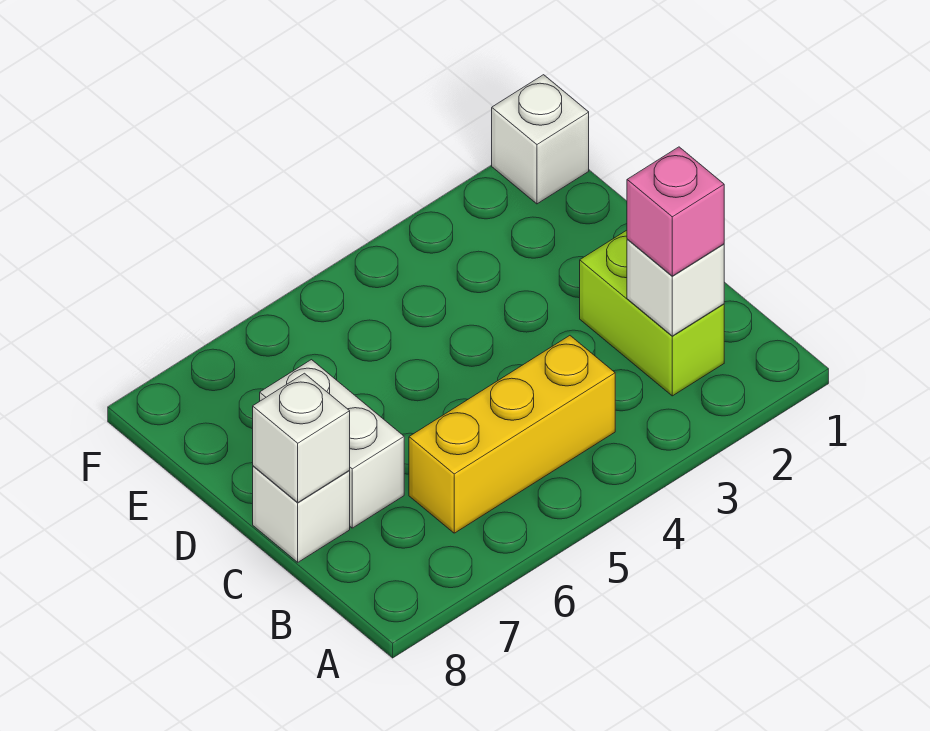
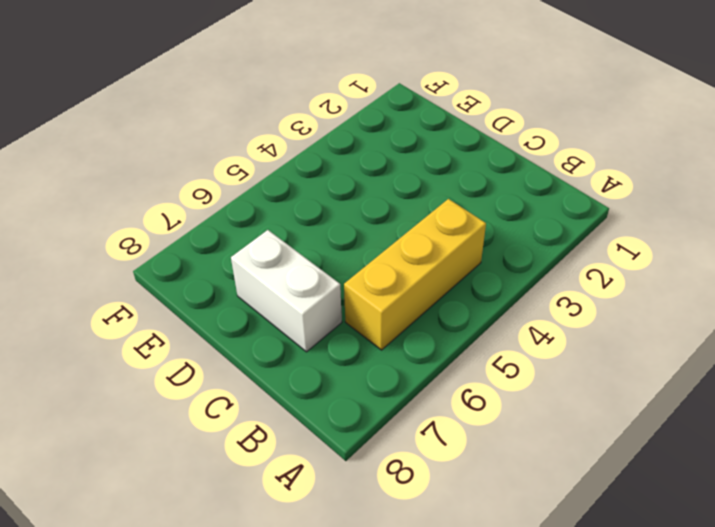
none -> lime brick B2:C2 level 1
none -> white brick C8 level 1

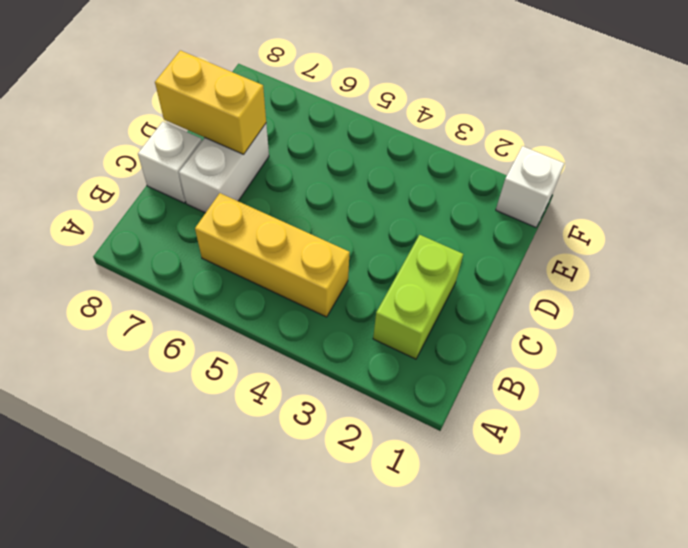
yellow brick D7:D8 level 2 -> none
none -> white brick B2 level 2
none -> white brick C8 level 2

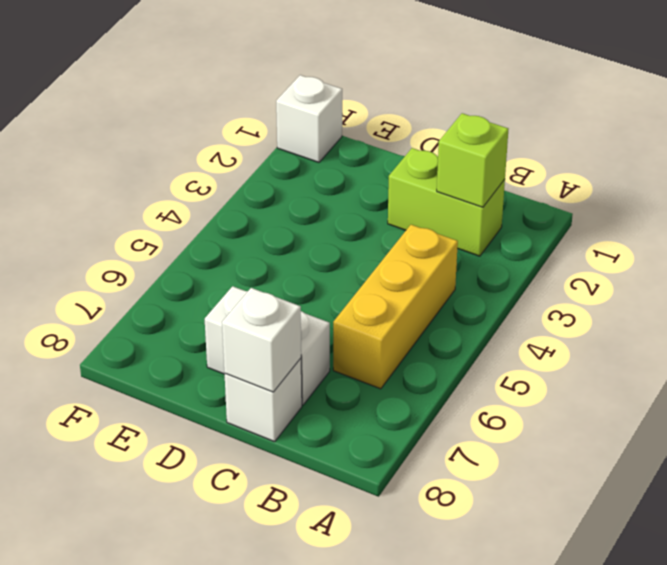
lime brick B2 level 2 -> white brick B2 level 2
none -> pink brick B2 level 3

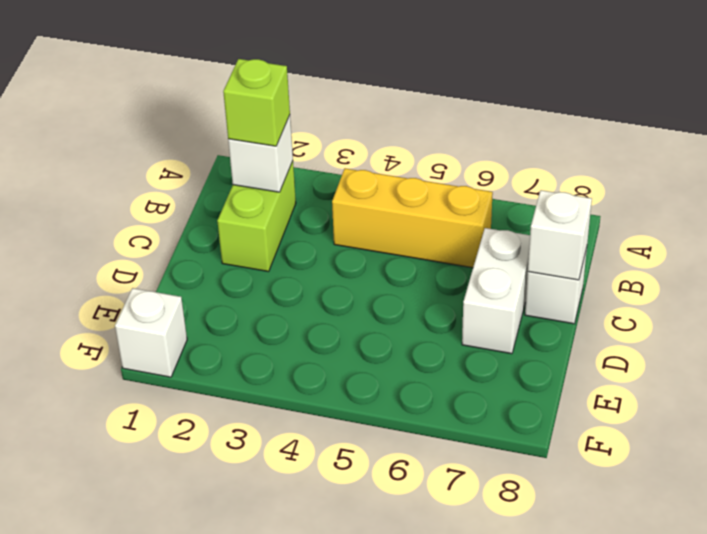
lime brick B2 level 3 -> pink brick B2 level 3

